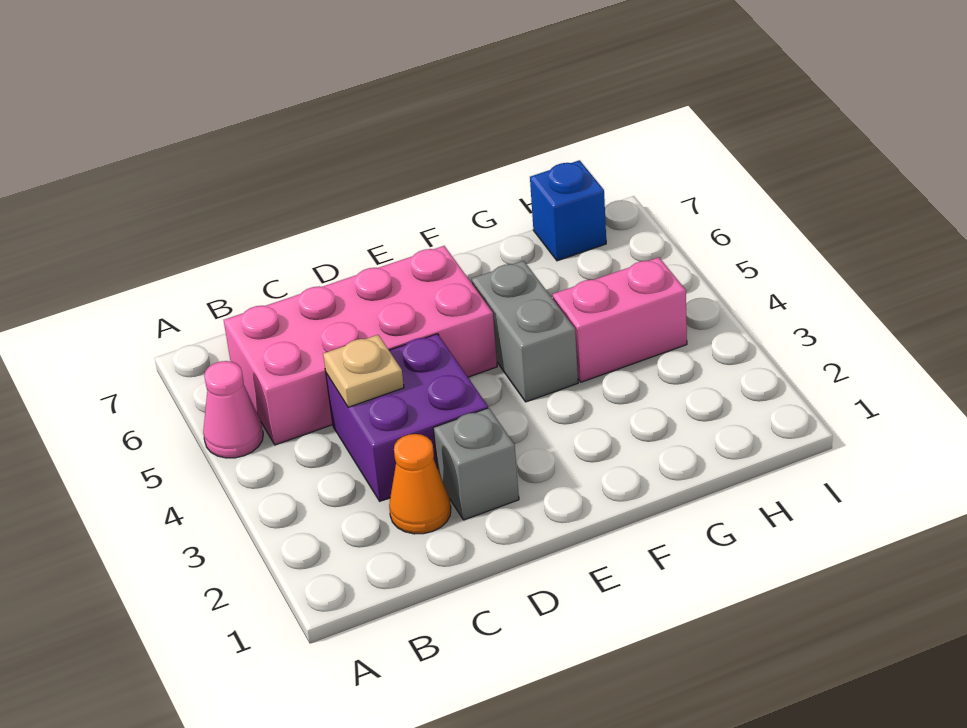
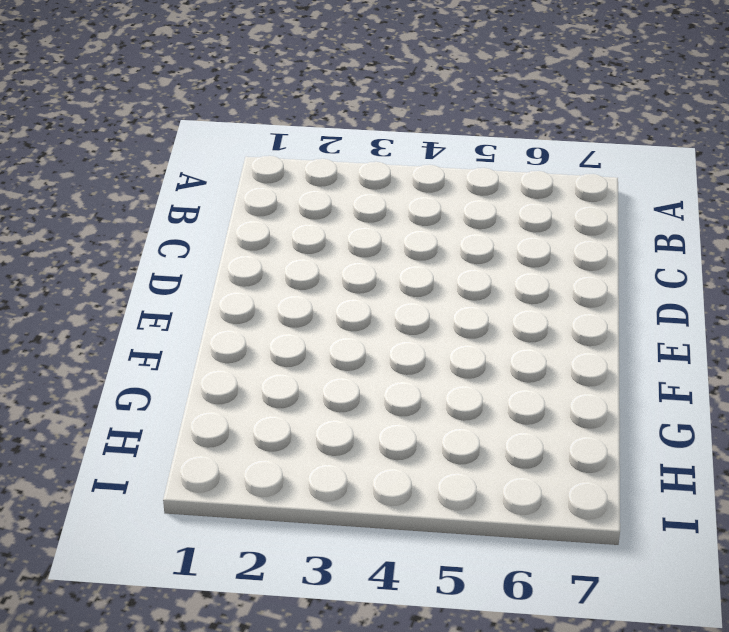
none -> pink cone A5 level 1
none -> pink brick B5:E6 level 1

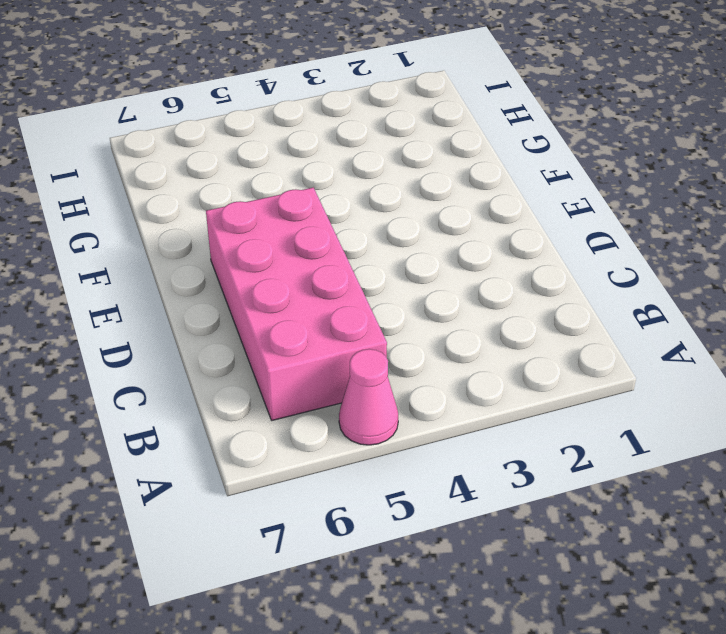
none -> orange cone C2 level 1
none -> purple brick C3:D4 level 1

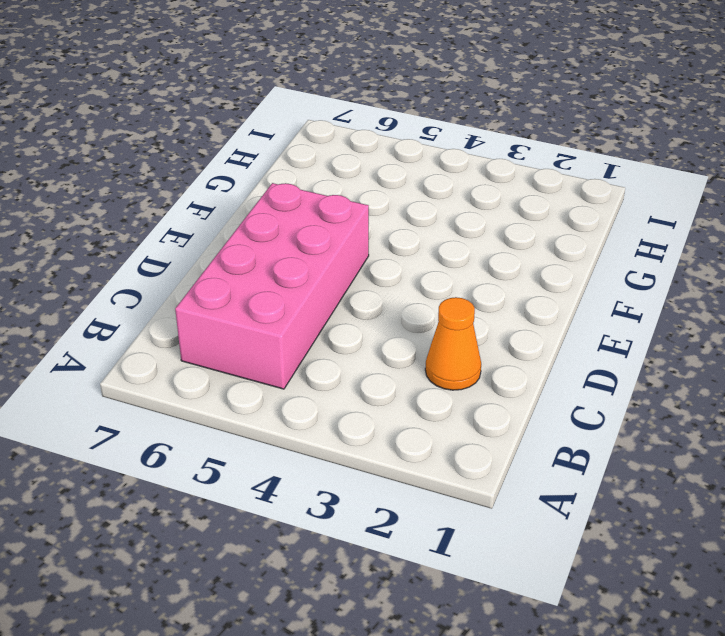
none -> pink cone A5 level 1
none -> purple brick C3:D4 level 1

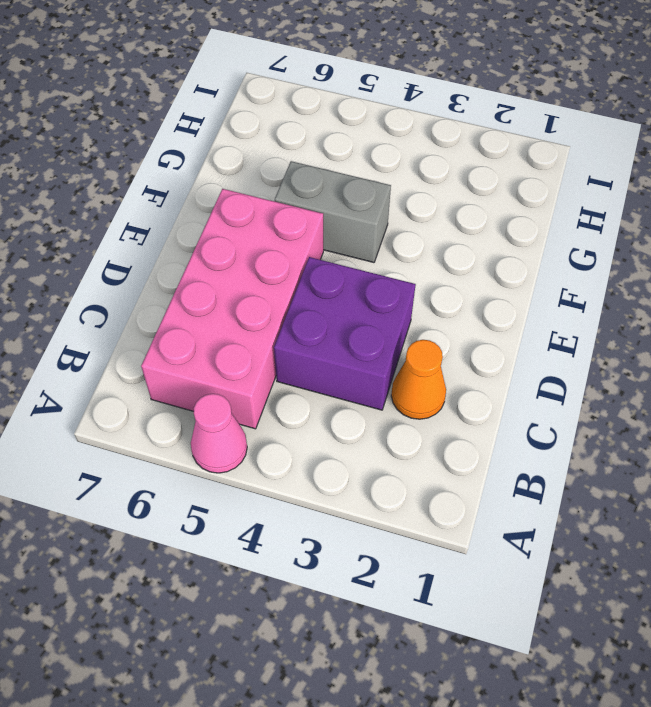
none -> grey brick D2 level 1
none -> pink brick G4:H4 level 1

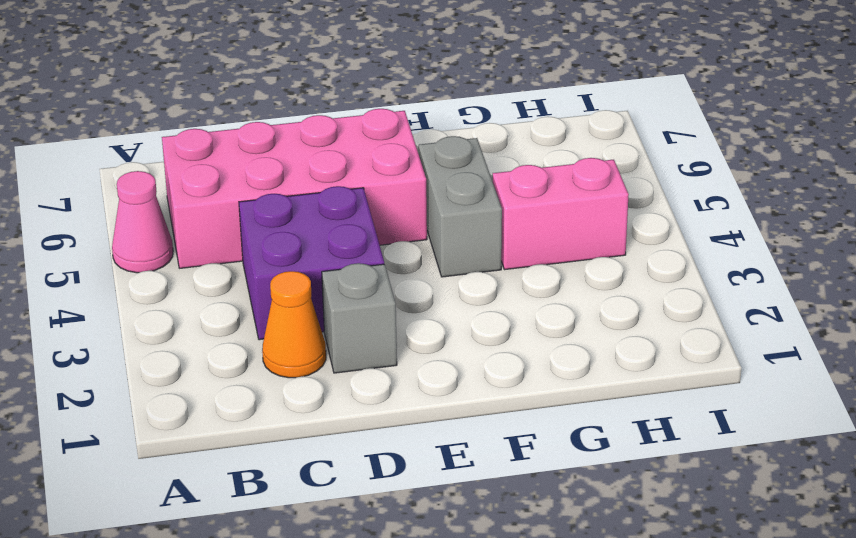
none -> blue brick H7 level 1
none -> tan plate C4 level 2

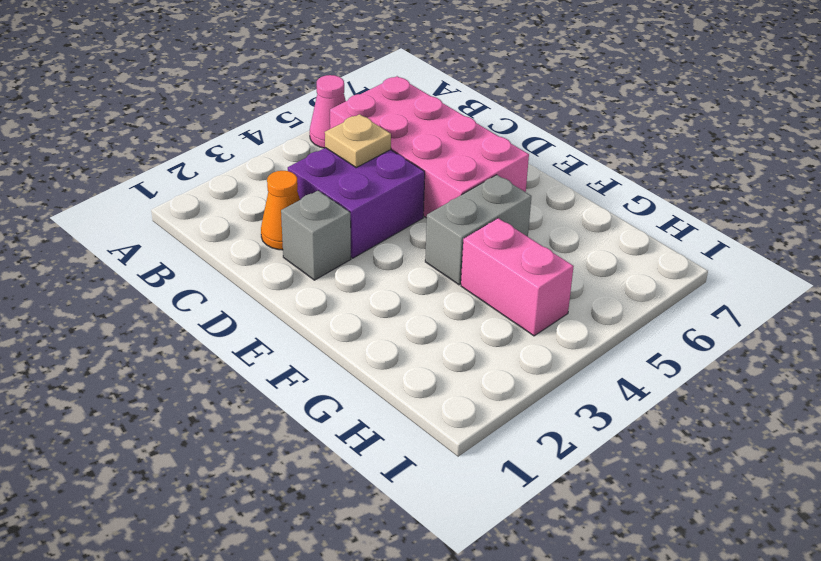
none -> blue brick H7 level 1

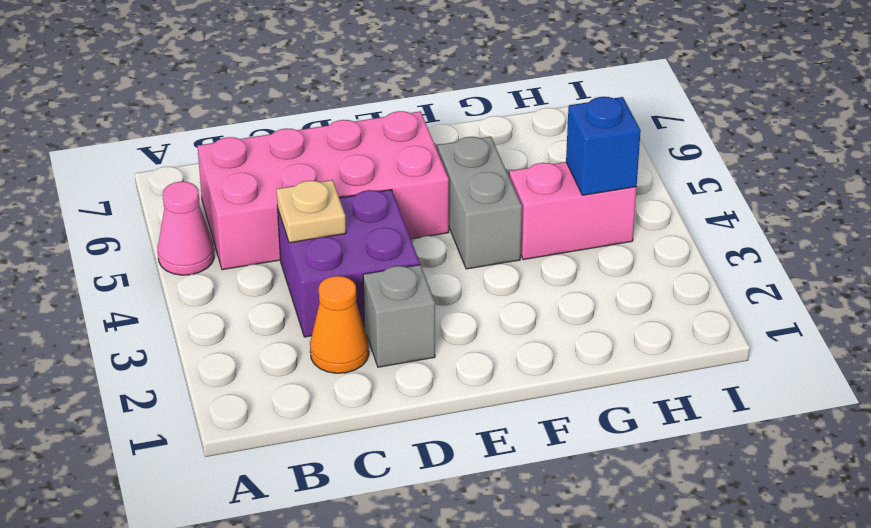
blue brick H4 level 2 -> blue brick H7 level 1

